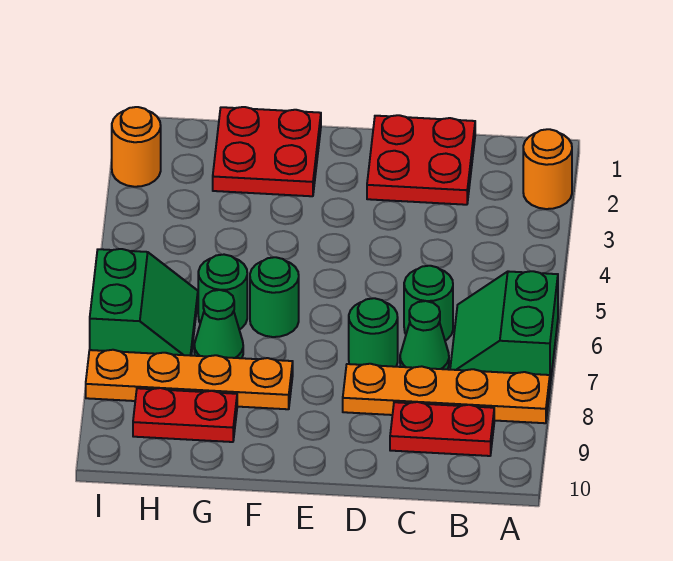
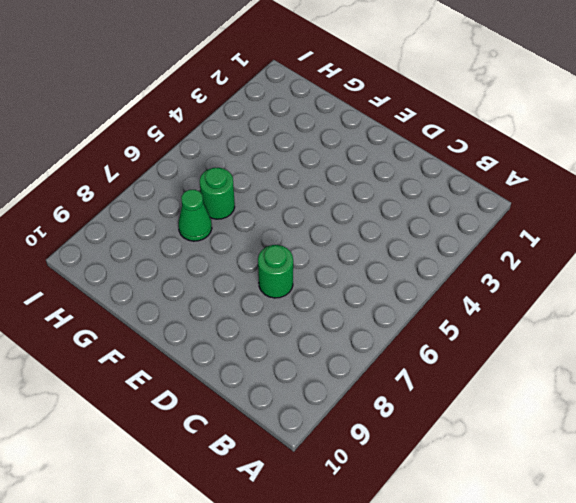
none -> orange round brick A2 level 1
none -> green slope A6:B7 level 1 top A
none -> orange plate A8:D8 level 1

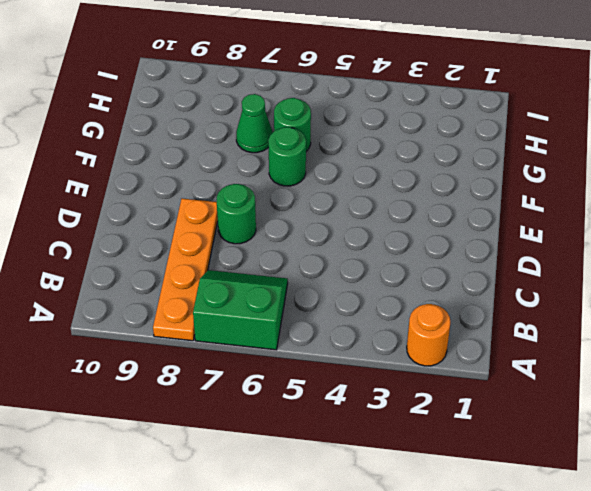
none -> red plate B9:C9 level 1
none -> red plate C1:D2 level 1
none -> green round brick C6 level 1

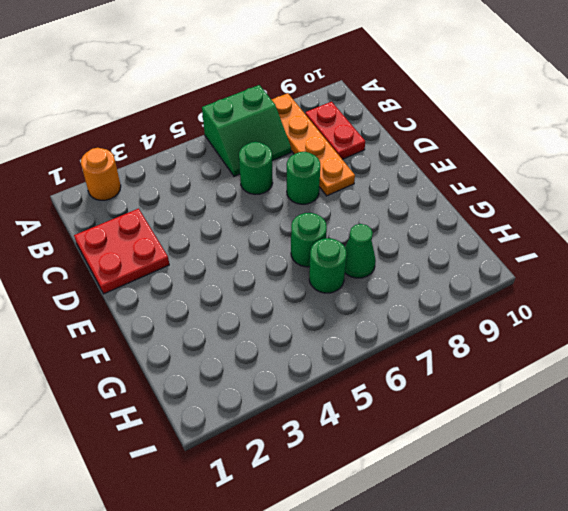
none -> green cone C7 level 1
none -> red plate F1:G2 level 1
none -> orange plate F8:I8 level 1

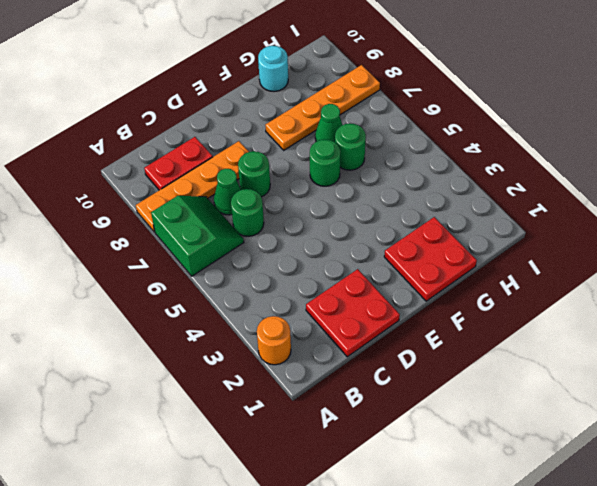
cyan round brick G10 level 1 -> none
none -> red plate G9:H9 level 1
none -> green slope H6:I7 level 1 top I
none -> orange round brick I2 level 1

